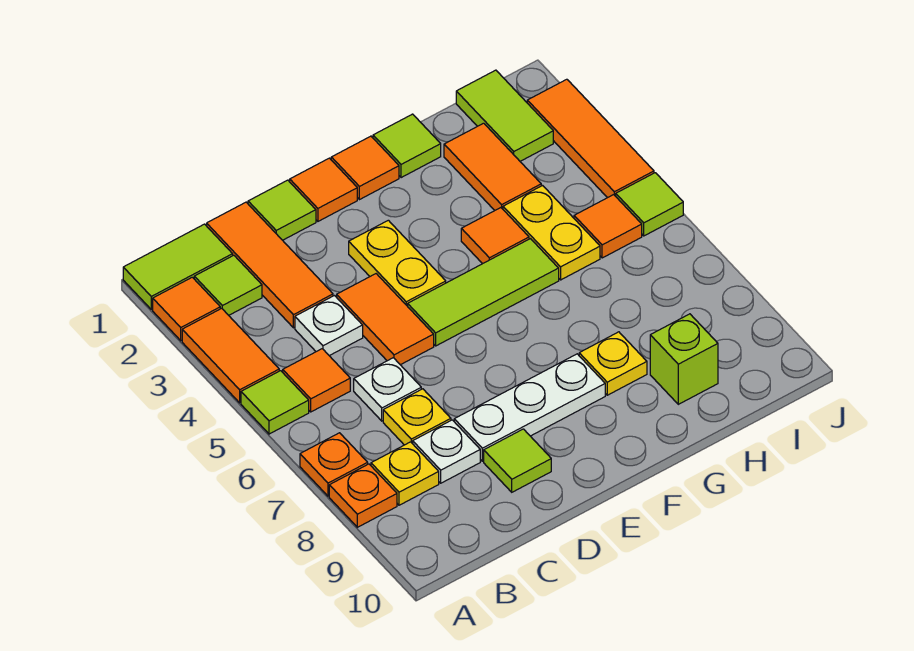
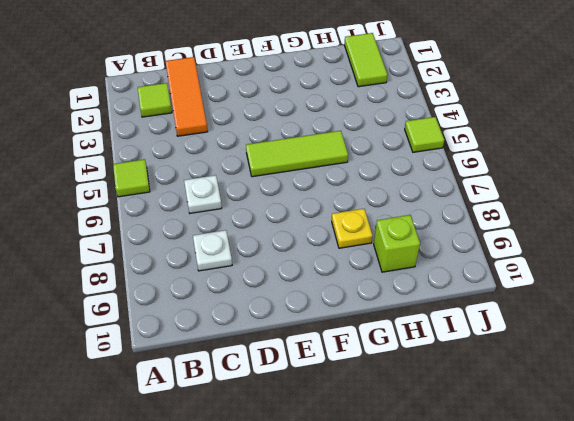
none -> lime tile A1:B1 level 1
none -> orange tile A2 level 1
none -> orange tile A3:A4 level 1
none -> orange plate A7 level 1

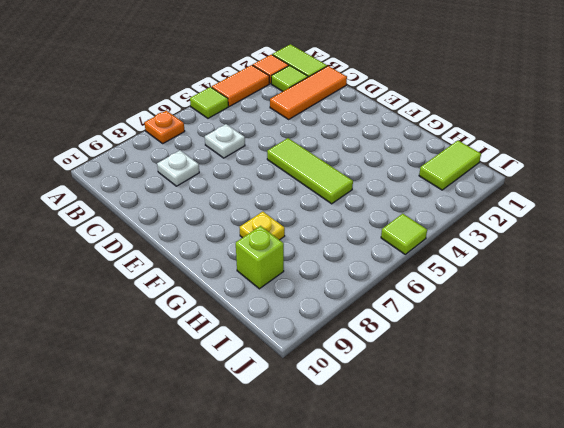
none -> orange plate A8 level 1
none -> orange tile B5 level 1
none -> yellow plate B8 level 1
none -> white plate C4 level 1

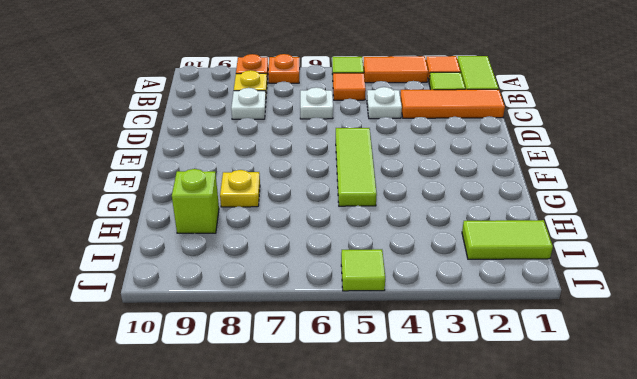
none -> yellow plate C7 level 1
none -> lime tile D1 level 1
none -> orange tile D4:D5 level 1
none -> white plate D8:F8 level 1

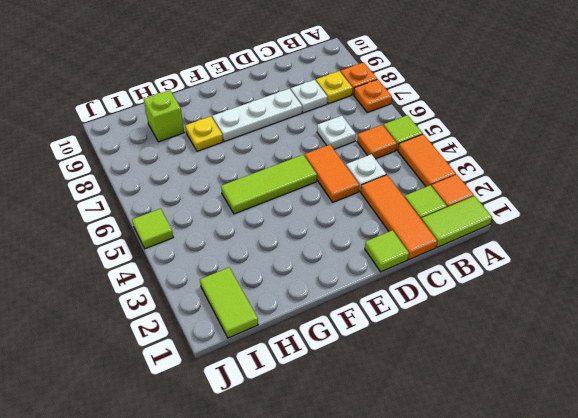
none -> yellow plate C7 level 1
none -> lime tile D9 level 1
none -> orange tile E1 level 1
none -> yellow plate E3:E4 level 1

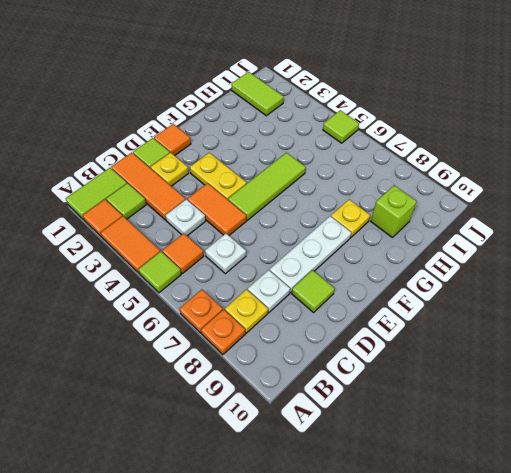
yellow plate D2 level 1 -> yellow plate C7 level 1
none -> orange tile F1 level 1
none -> lime tile G1 level 1
none -> orange tile G4 level 1
none -> orange tile H2:H3 level 1

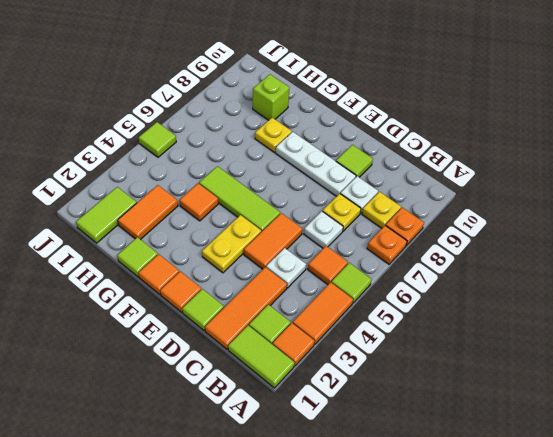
none -> yellow plate H4:H5 level 1
none -> orange tile I5 level 1
none -> orange tile J2:J4 level 1

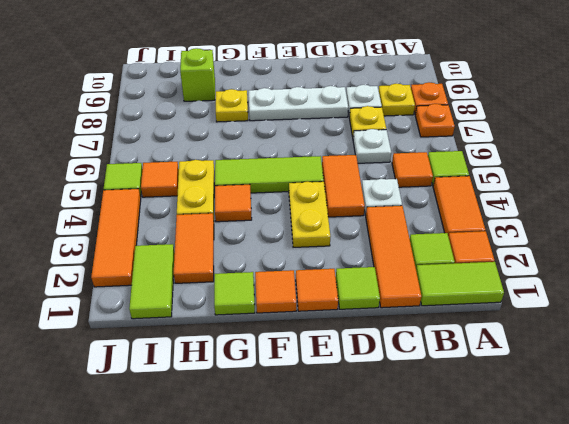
none -> lime tile D9 level 1

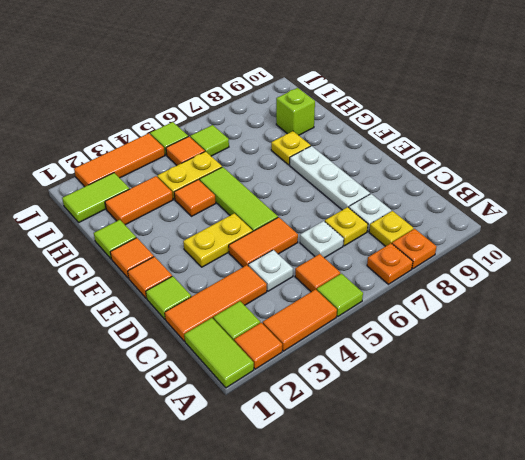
lime tile I6 level 1 -> lime tile D9 level 1

